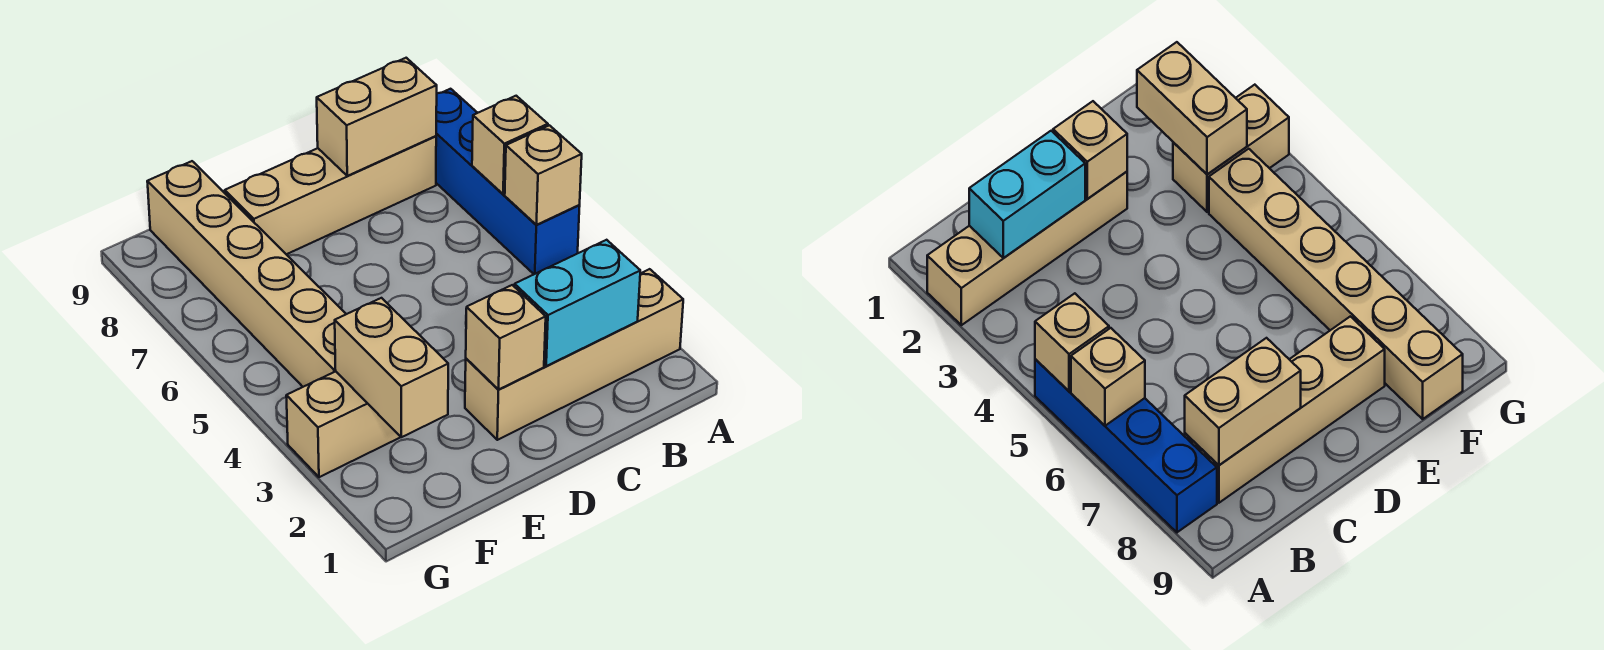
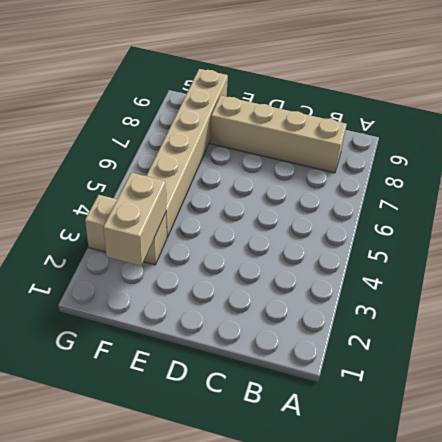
none -> tan brick A2:D2 level 1
none -> blue brick A5:A8 level 1

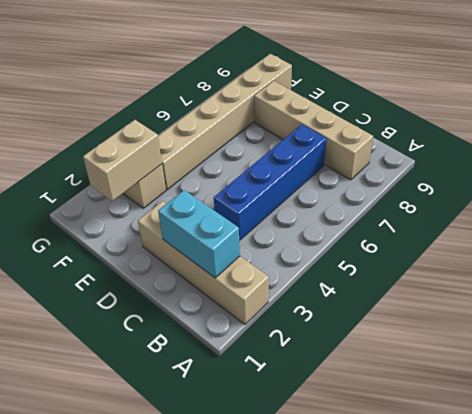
blue brick C4:C7 level 1 -> blue brick A5:A8 level 1
none -> tan brick A5 level 2
none -> tan brick A6 level 2

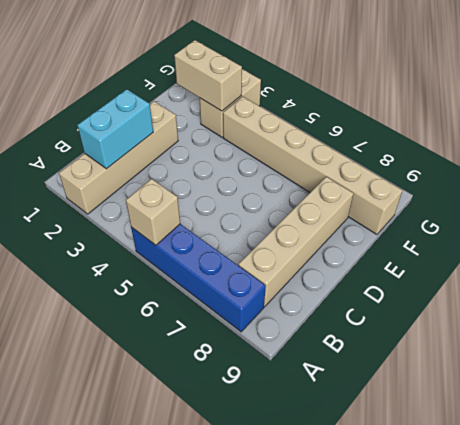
none -> tan brick A6 level 2
none -> tan brick B8:C8 level 2

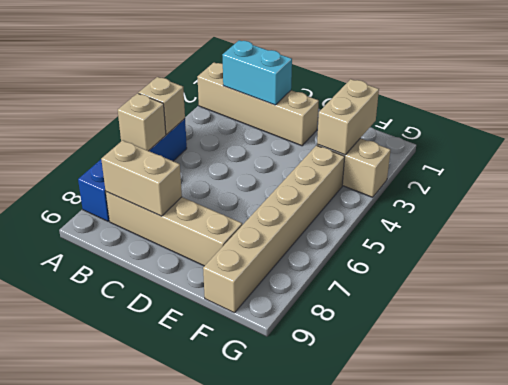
none -> tan brick D2 level 2

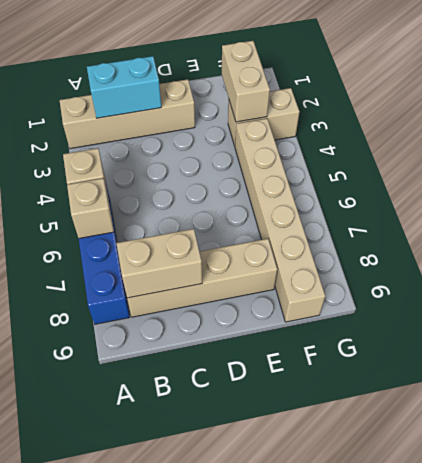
none -> tan brick D2 level 2

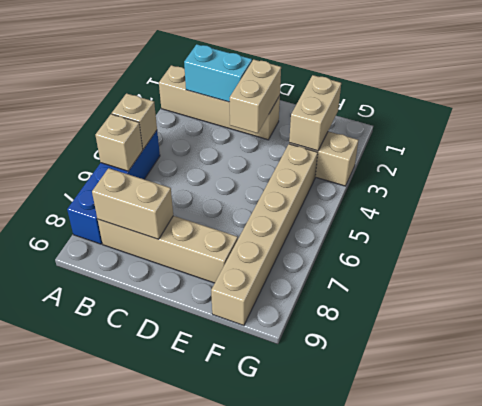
tan brick D2:D3 level 2 -> tan brick D2 level 2

